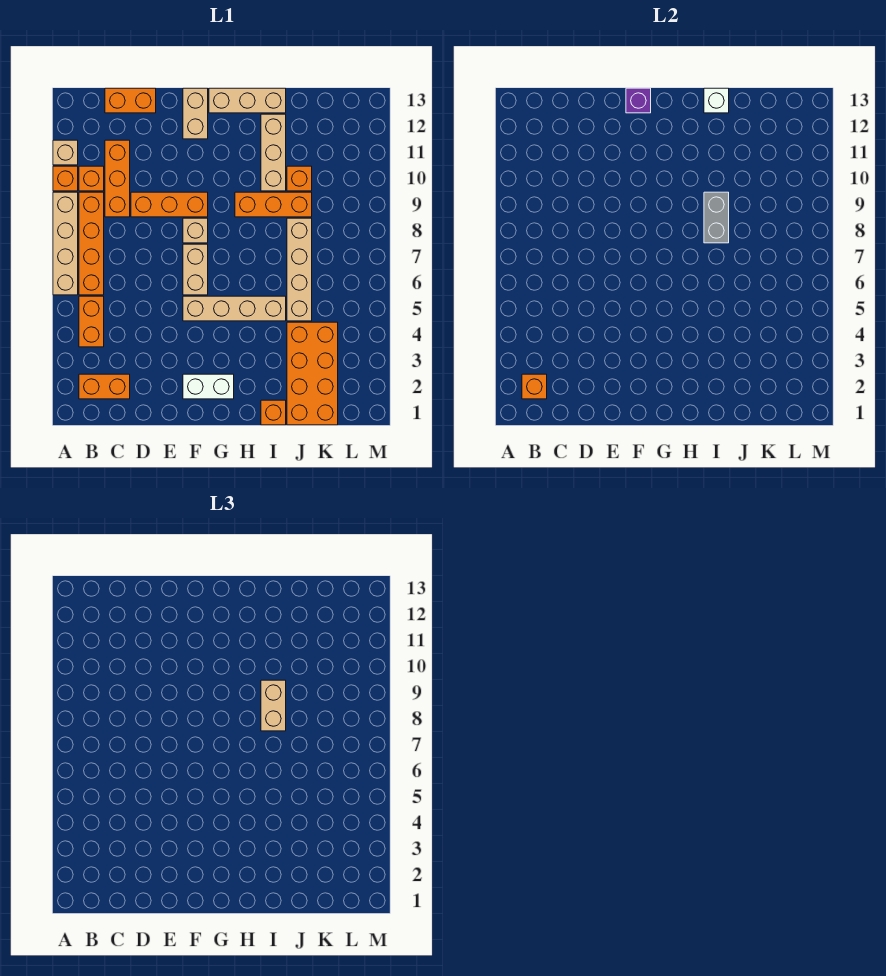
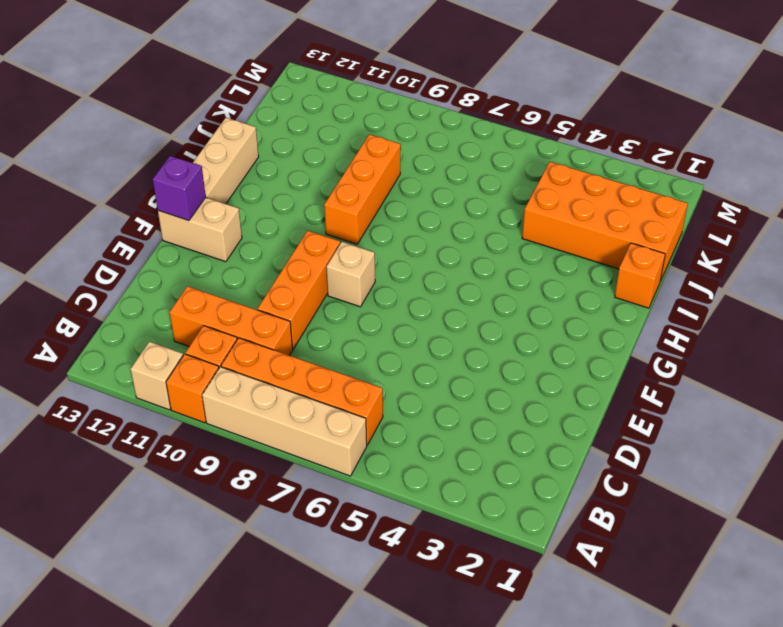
none -> orange brick B2:C2 level 1
none -> orange brick B4:B5 level 1
none -> orange brick C13:D13 level 1

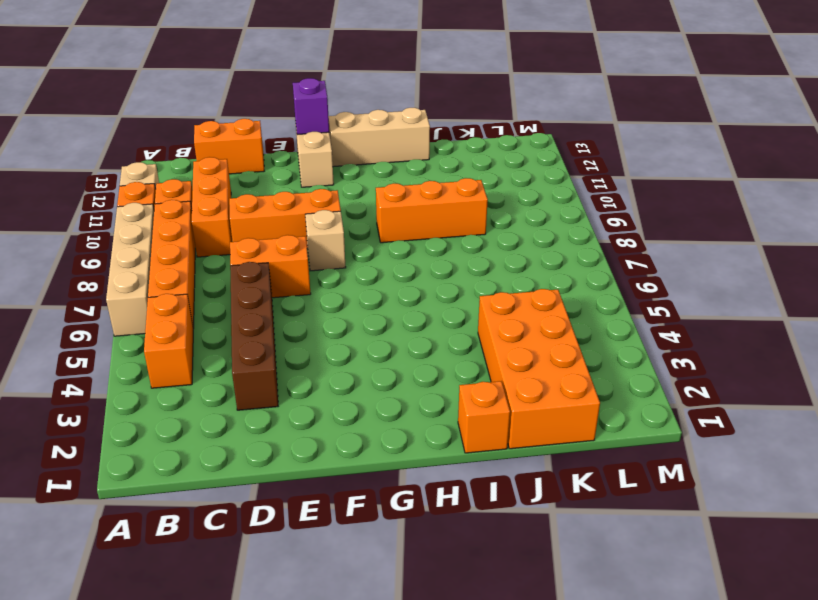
brown brick D3:D6 level 1 -> none
orange brick D7:E7 level 1 -> orange brick B2:C2 level 1
none -> white brick F2:G2 level 1
none -> tan brick F5:I5 level 1
none -> tan brick F6:F7 level 1

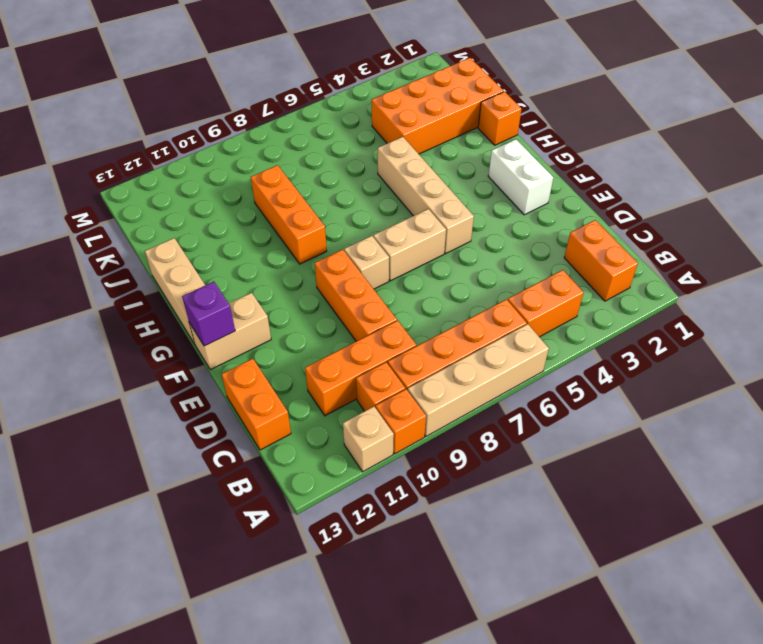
none -> tan brick I10:I12 level 1
none -> tan brick J5:J8 level 1
none -> orange brick J10 level 1

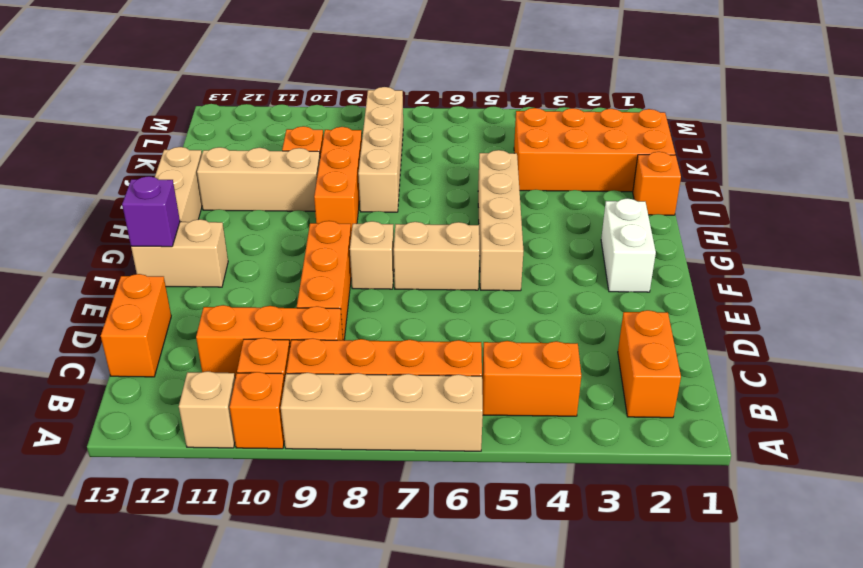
tan brick I8:L8 level 1 -> tan brick J5:J8 level 1
none -> orange brick B2 level 2
none -> grey brick I8:I9 level 2
none -> white brick I13 level 2

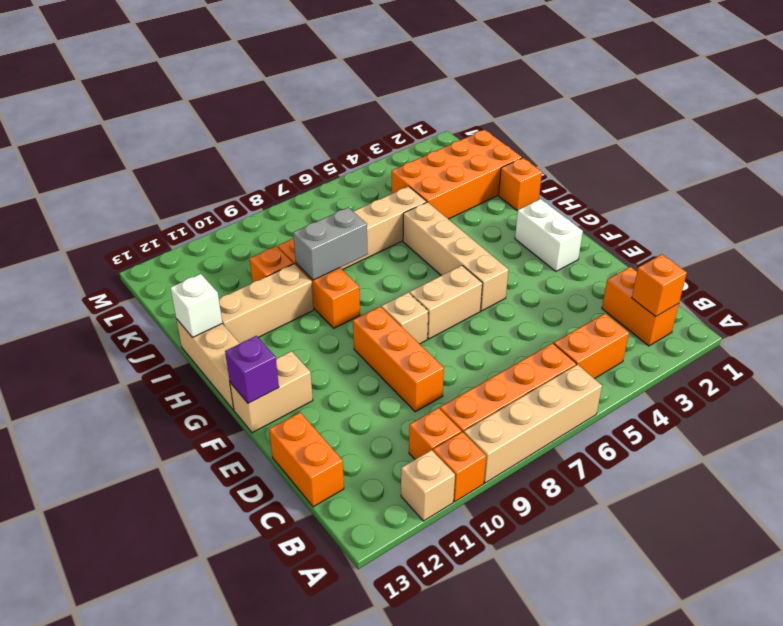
none -> orange brick C9:C11 level 1
none -> tan brick I8:I9 level 3

